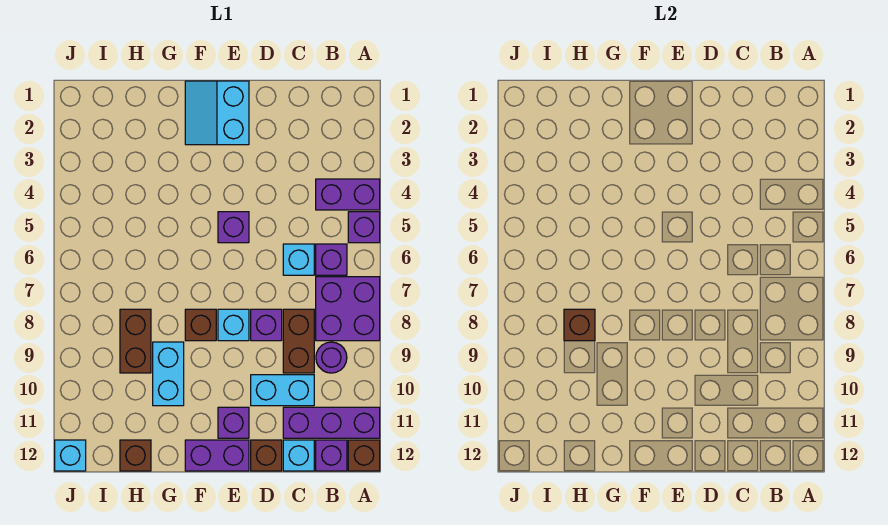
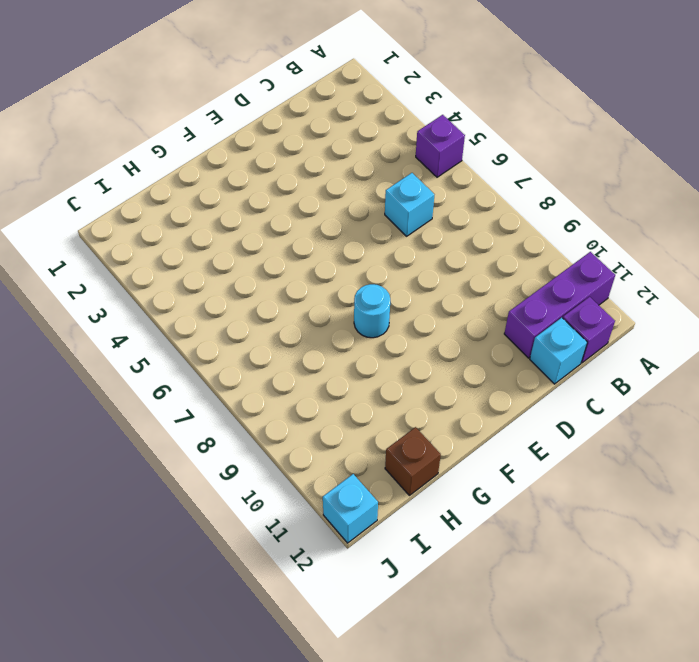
cyan round brick F8 level 1 -> brown brick F8 level 1
none -> purple brick A4:B4 level 1
none -> purple brick A7:B8 level 1
none -> brown brick A12 level 1

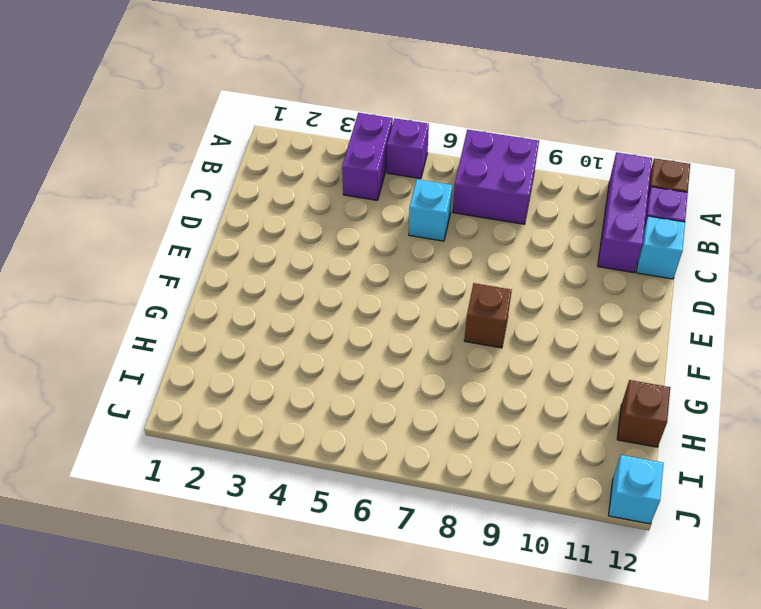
none -> purple brick B6 level 1
none -> purple round brick B9 level 1
none -> brown brick C8:C9 level 1

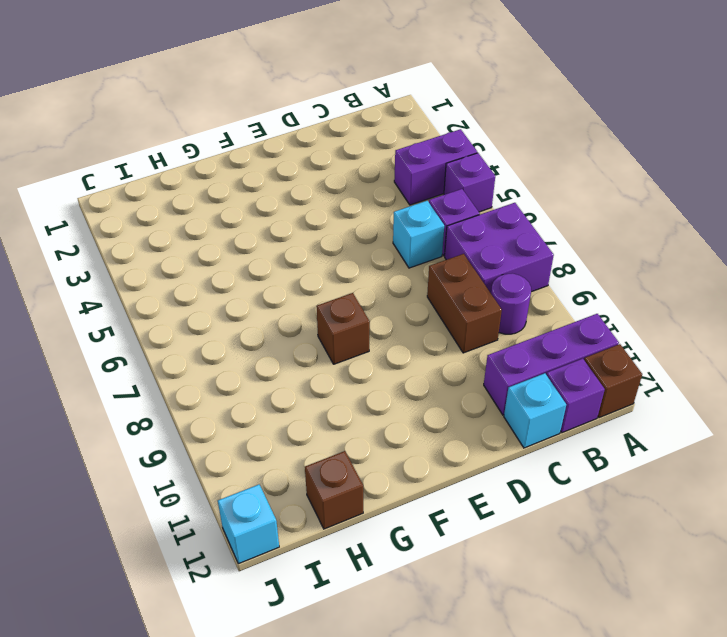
none -> cyan brick C10:D10 level 1
none -> purple brick D8 level 1
none -> brown brick D12 level 1

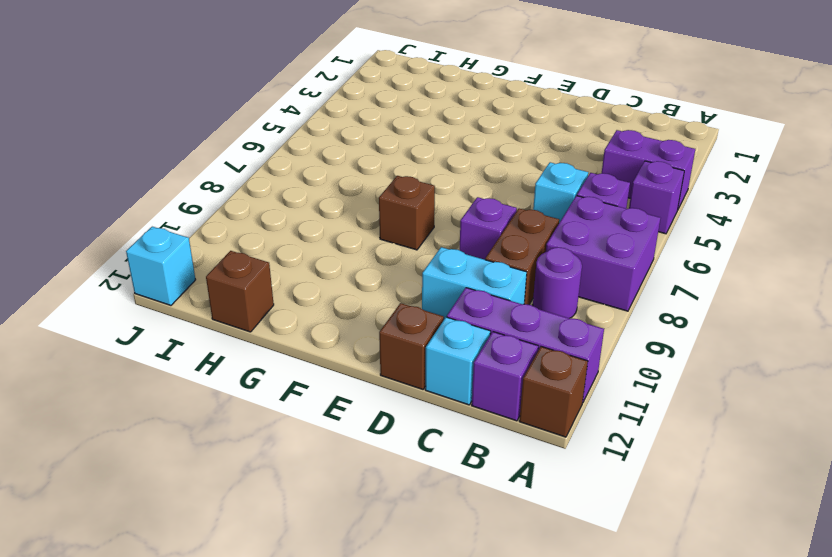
none -> cyan slope E1:F2 level 1 top E
none -> purple brick E5 level 1
none -> cyan brick E8 level 1

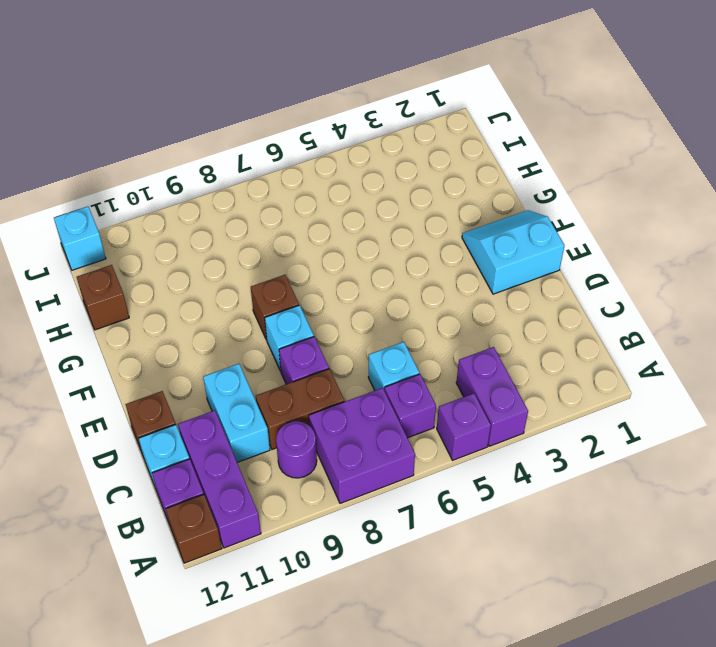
none -> purple brick E5 level 1
none -> purple brick E11 level 1
none -> purple brick E12:F12 level 1

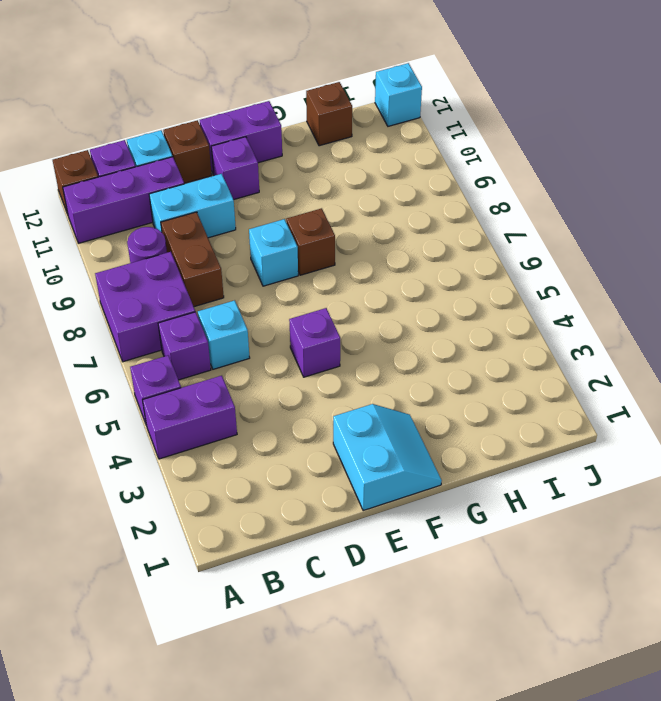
none -> purple brick D8 level 1
none -> cyan brick G9:G10 level 1
none -> brown brick H8:H9 level 1

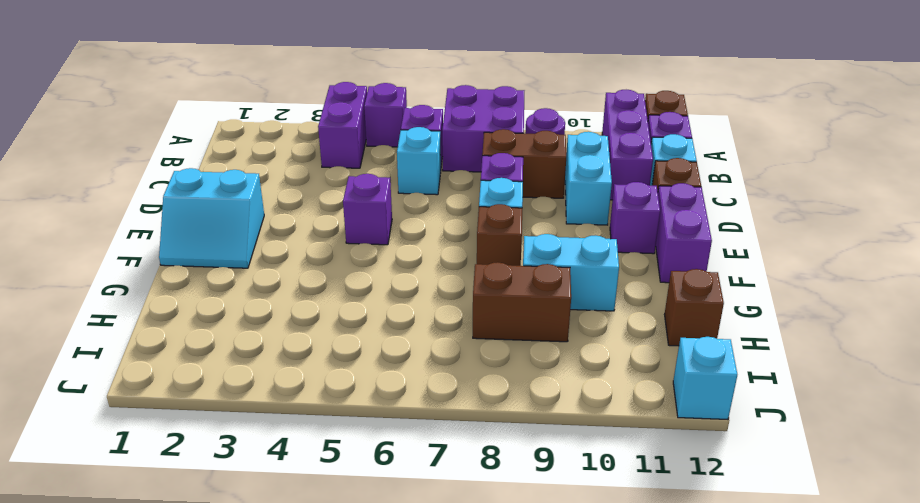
none -> brown brick H8 level 2

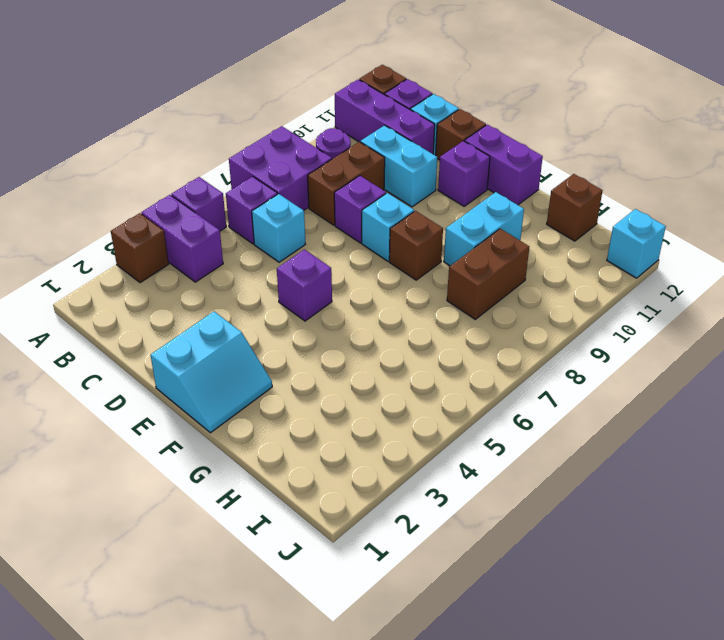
brown brick A3 level 1 -> brown brick H8 level 2

